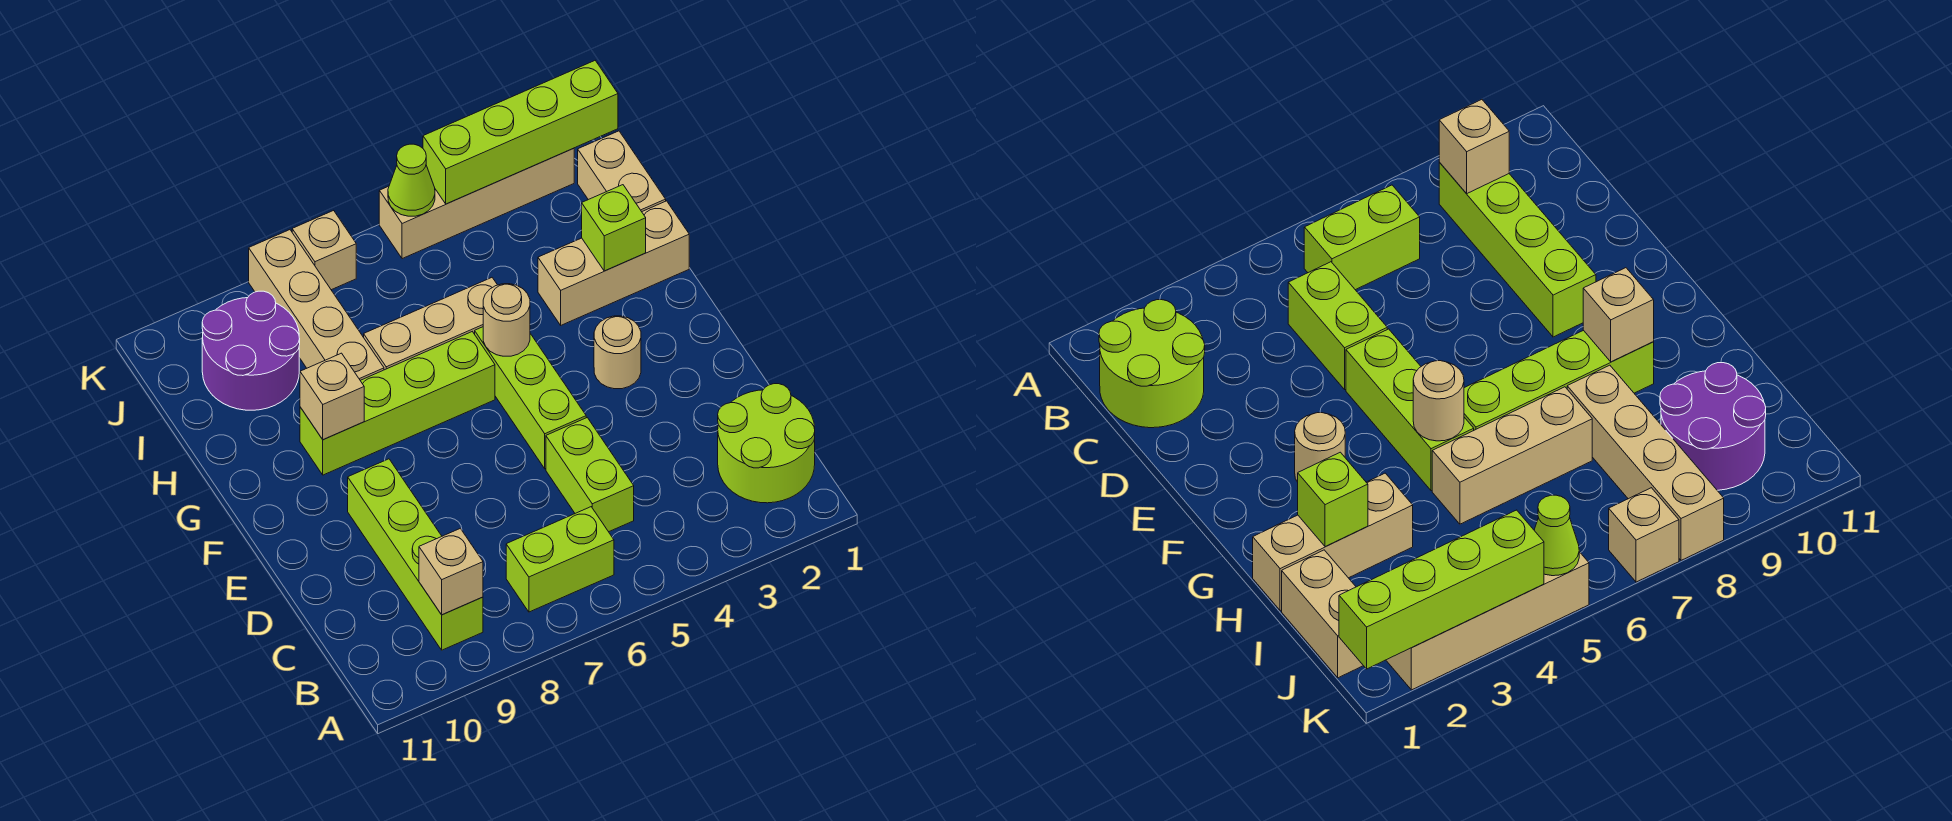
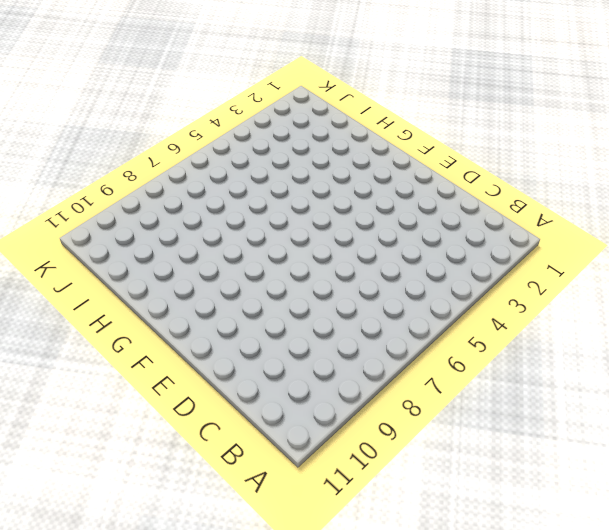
none -> lime round brick B1:C2 level 1
none -> lime brick B6:B7 level 1
none -> lime brick B9:E9 level 1

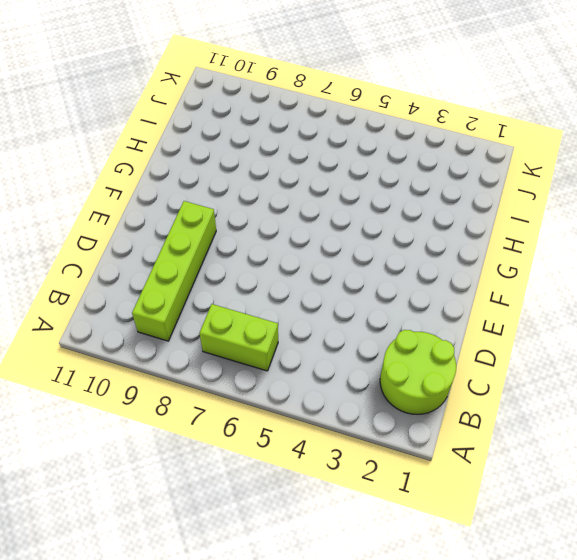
none -> lime brick C5:D5 level 1
none -> lime brick E5:G5 level 1
none -> tan round brick F3 level 1

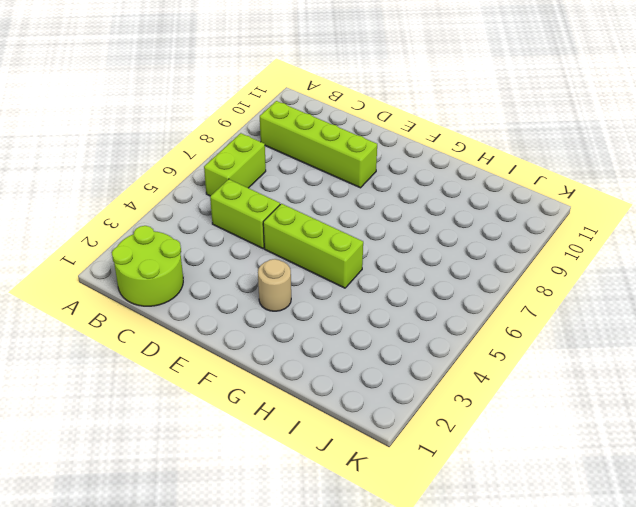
none -> lime brick G6:G9 level 1
none -> tan brick H1:H3 level 1
none -> tan brick H5:H7 level 1

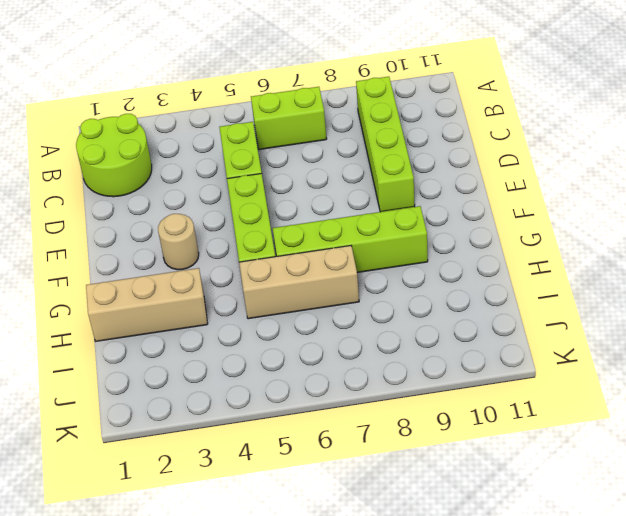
none -> tan brick H8:K8 level 1
none -> tan brick I1:J1 level 1
none -> purple round brick I9:J10 level 1

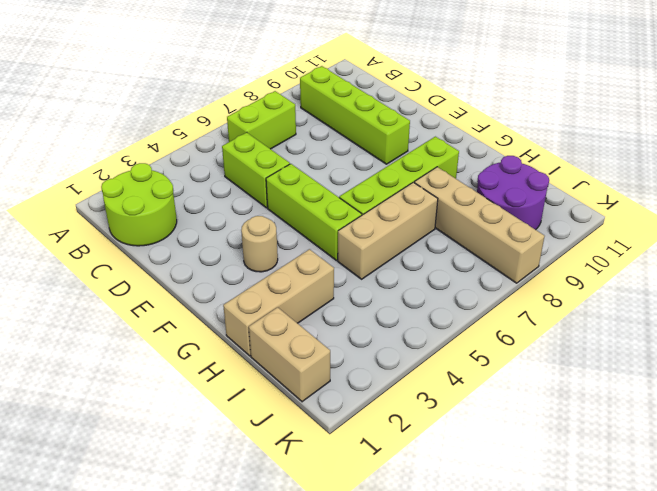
none -> tan brick K2:K5 level 1
none -> tan brick K7 level 1
none -> tan brick B9 level 2

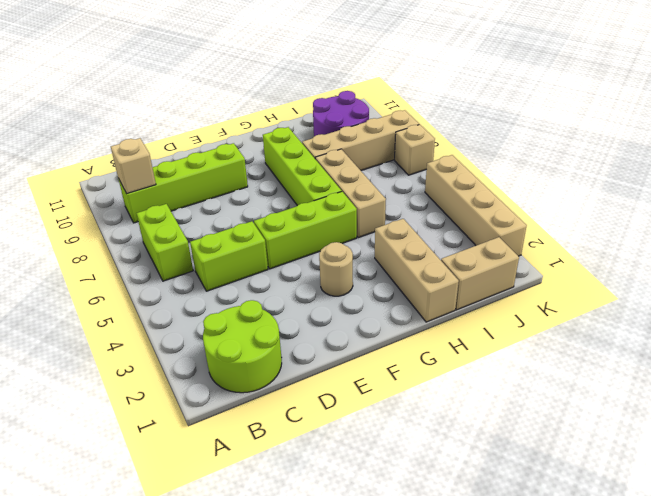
none -> tan round brick G5 level 2
none -> tan brick G9 level 2
none -> lime brick H2 level 2

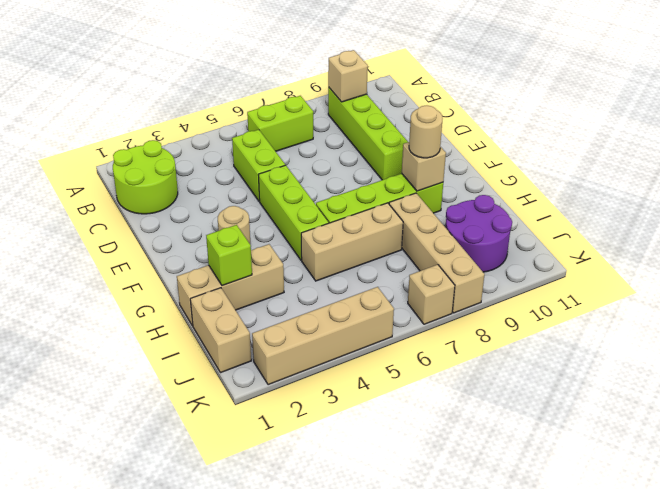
tan round brick G9 level 3 -> tan round brick G5 level 2
none -> lime brick K1:K4 level 2
none -> lime cone K5 level 2

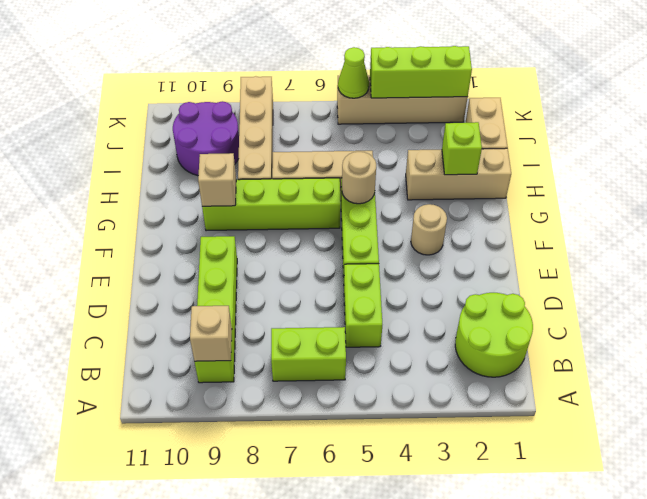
lime brick K2:K4 level 2 -> lime brick K1:K4 level 2
none -> tan brick K7 level 1

